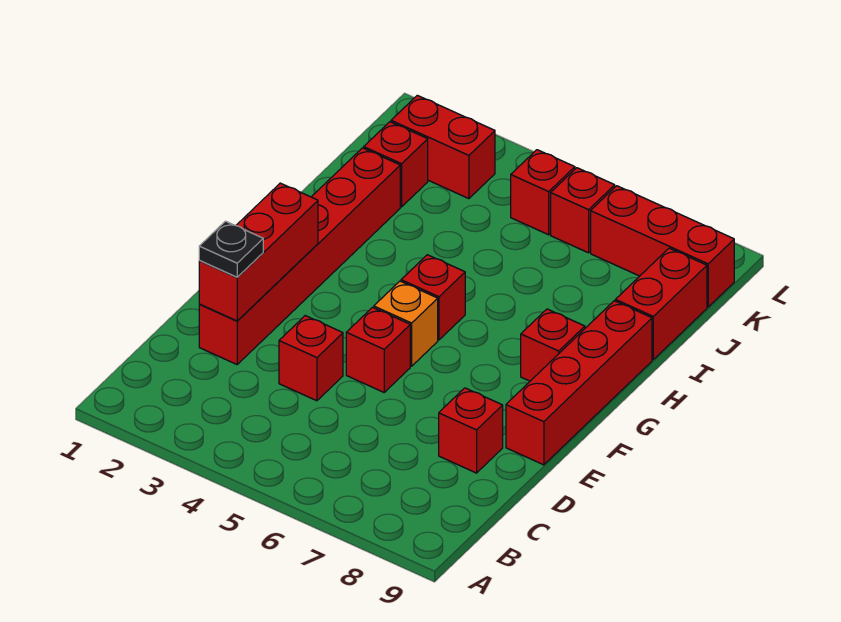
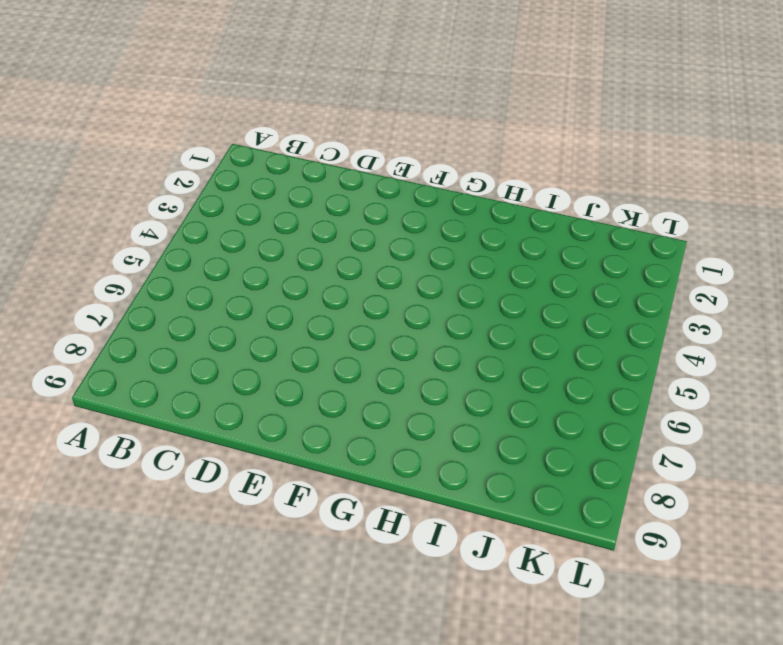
none -> red brick D2:I2 level 1
none -> red brick D4 level 1
none -> red brick D8 level 1

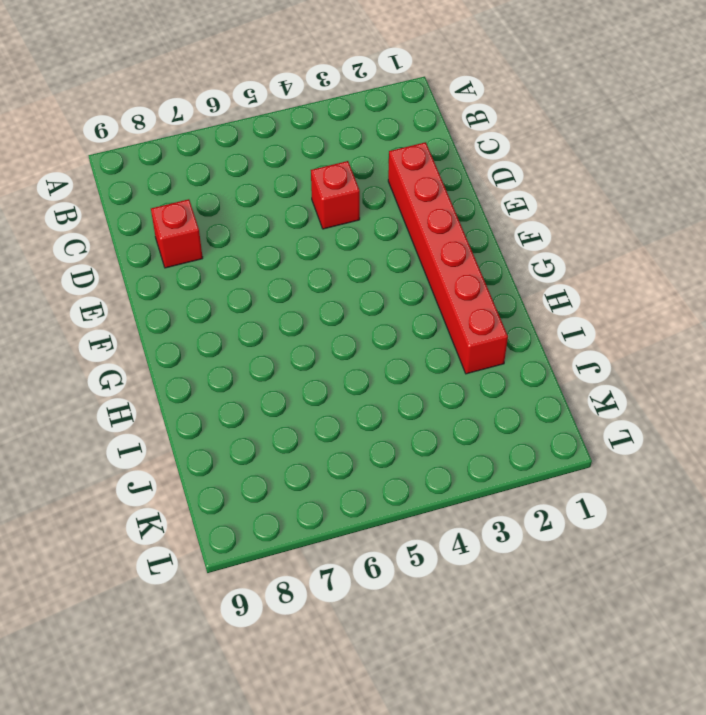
none -> red brick E5 level 1
none -> red brick E9:H9 level 1
none -> orange brick F5 level 1

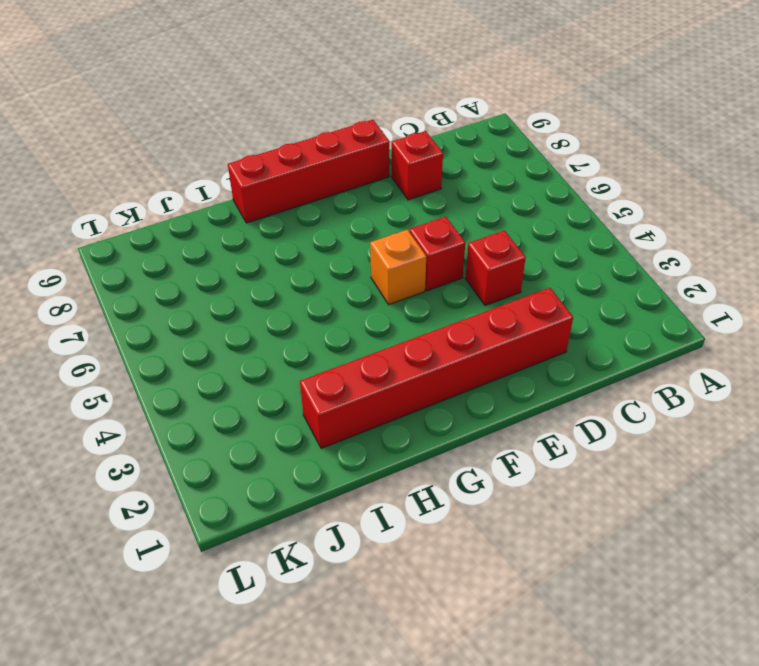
none -> red brick G5 level 1
none -> red brick G8 level 1
none -> red brick I9:J9 level 1

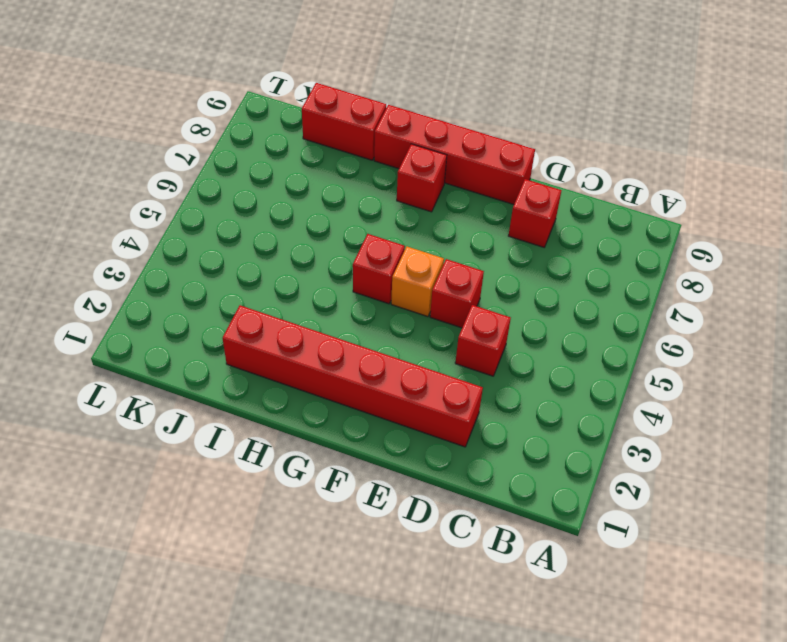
none -> red brick J2 level 1
none -> red brick K2:K3 level 1
none -> red brick K5 level 1

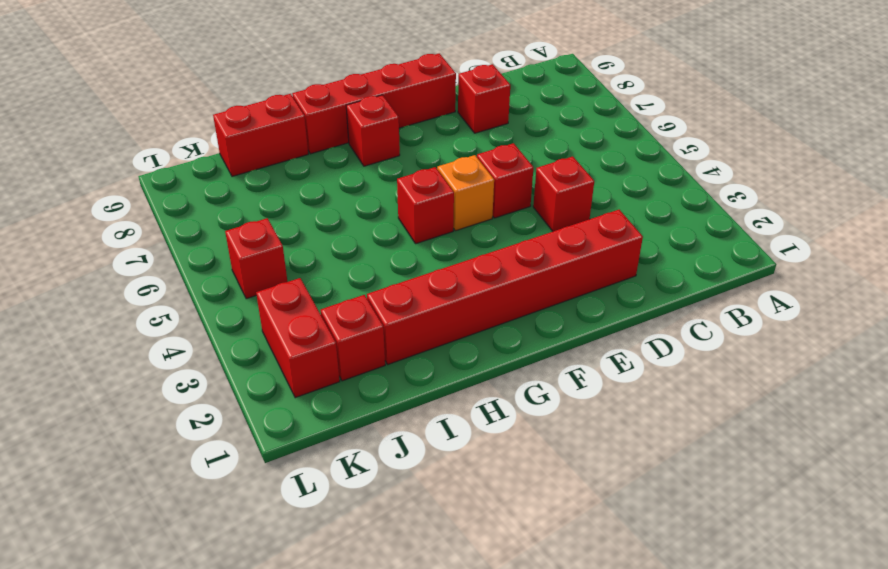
none -> red brick K6 level 1
none -> red brick K7:K9 level 1
none -> red brick D2:F2 level 2

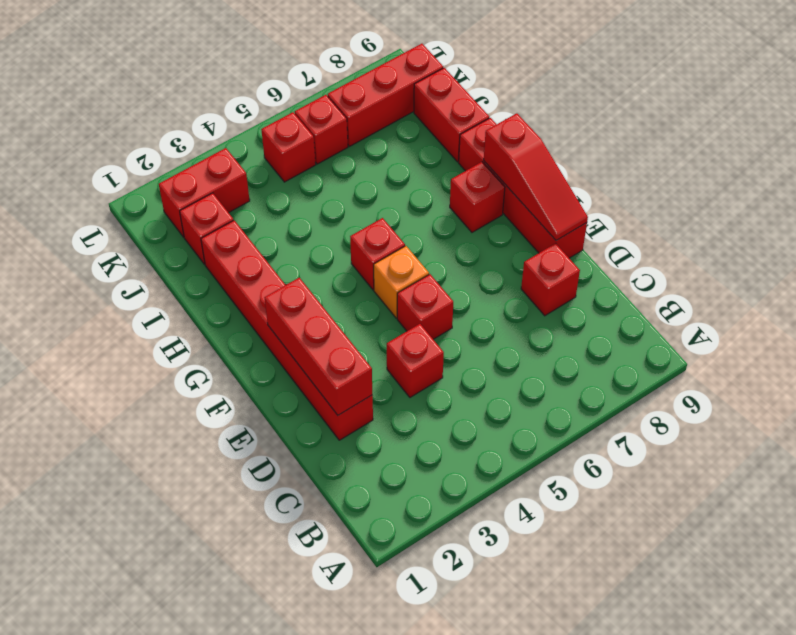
red slope E9:G9 level 2 top G -> none
none -> black plate D2 level 3

